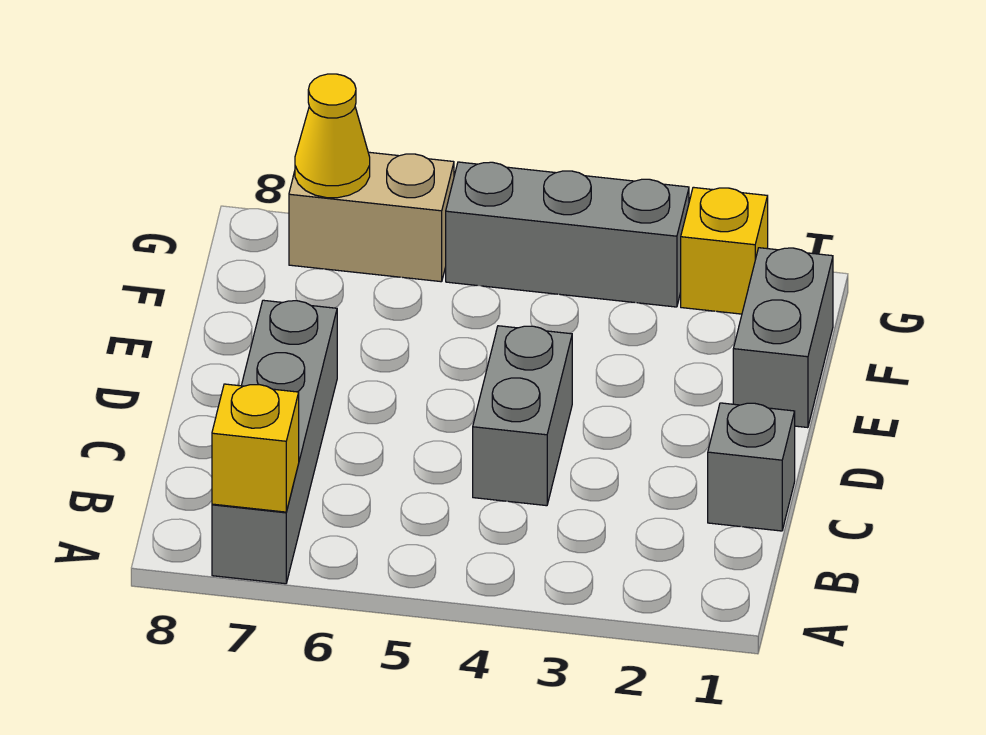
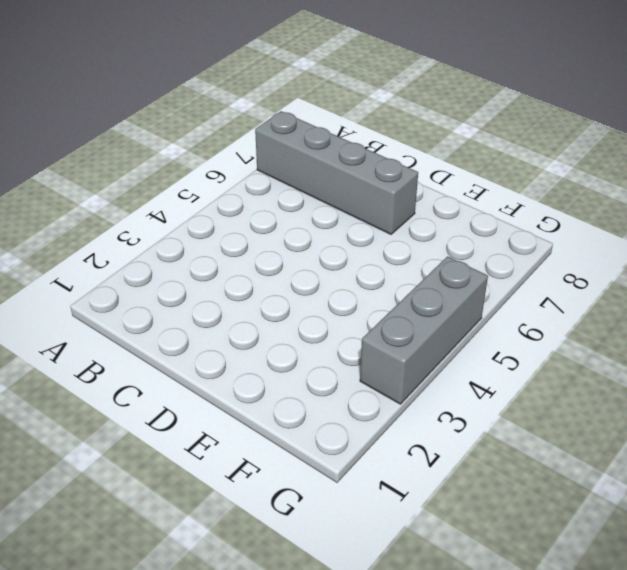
none -> grey brick C1 level 1
none -> grey brick C4:D4 level 1

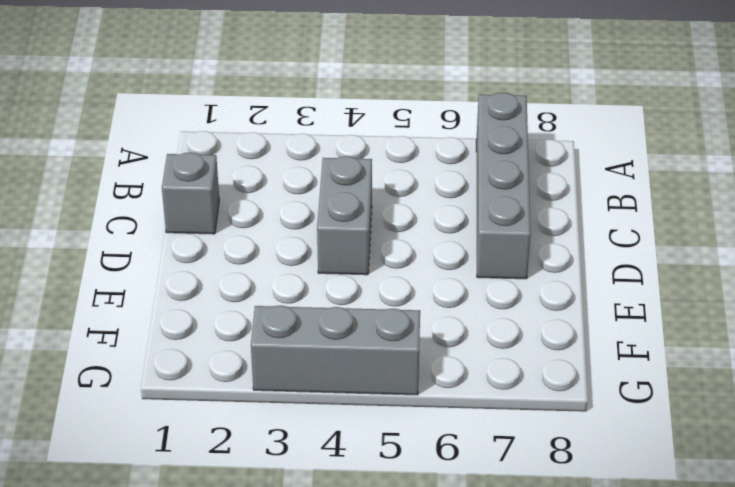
none -> grey brick E1:F1 level 1
none -> yellow brick G2 level 1

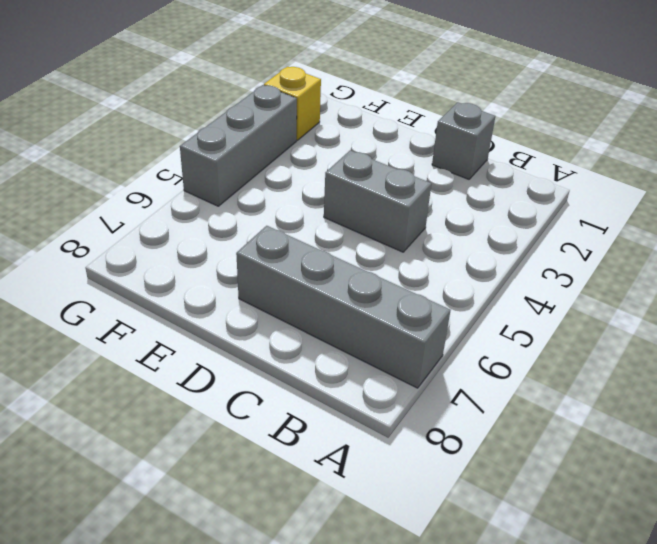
none -> grey brick E1:F1 level 1
none -> tan brick G6:G7 level 1

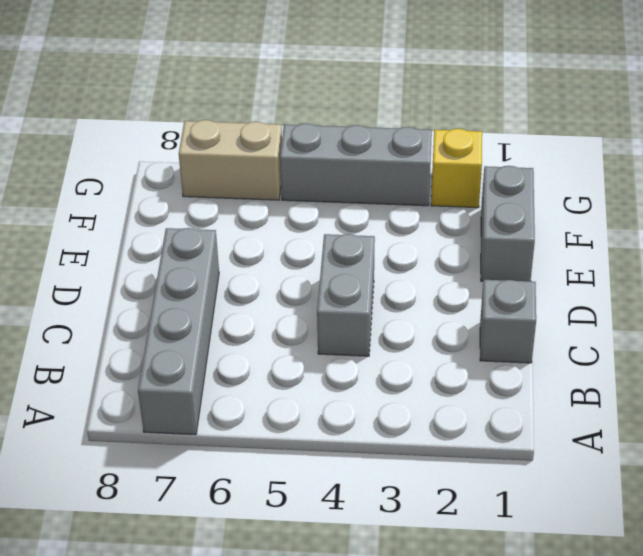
none -> yellow brick A7 level 2
none -> yellow cone G7 level 2

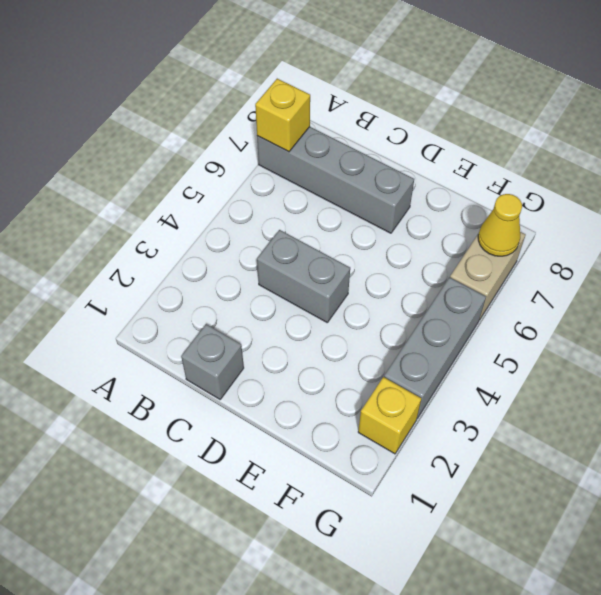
none -> grey brick E1:F1 level 1

